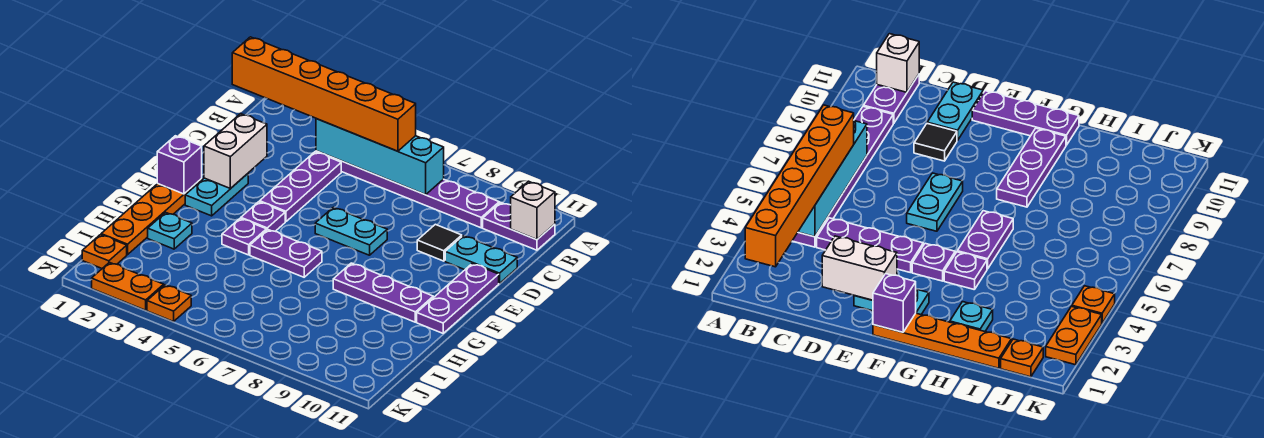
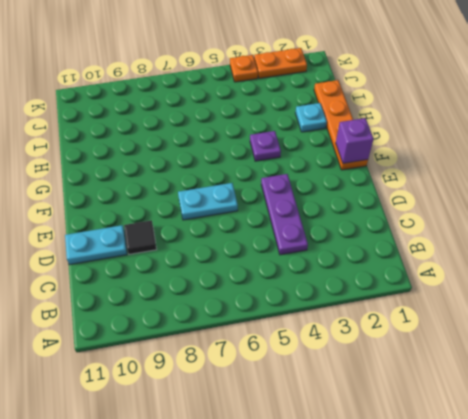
none -> purple plate B4:B9 level 1
none -> purple plate B10:B11 level 1
none -> cyan plate E2:F2 level 1

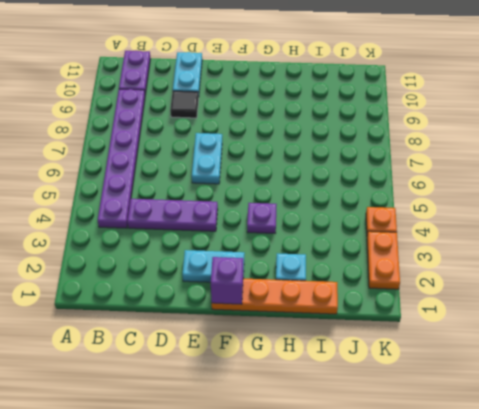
none -> purple plate E11:G11 level 1
none -> purple plate F4 level 1
none -> purple plate G5:G6 level 1

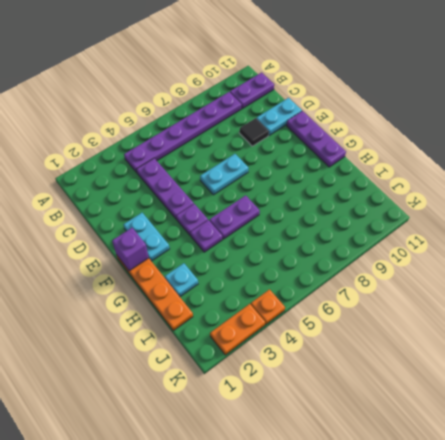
none -> purple plate G8:G10 level 1
none -> orange plate J1 level 1
none -> cyan brick B4:B7 level 2

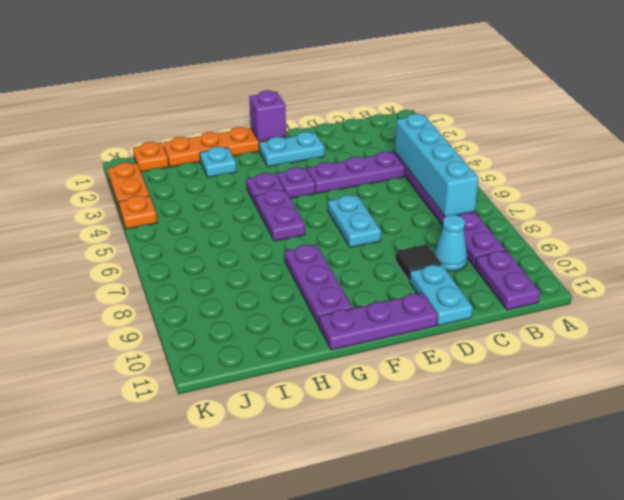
cyan cone C9 level 1 -> none
none -> white brick B11 level 2
none -> white brick D2:E2 level 2
none -> orange brick B1:B6 level 3

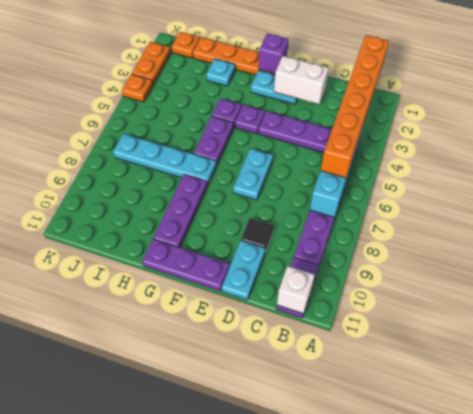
cyan plate G7:J7 level 1 -> none

